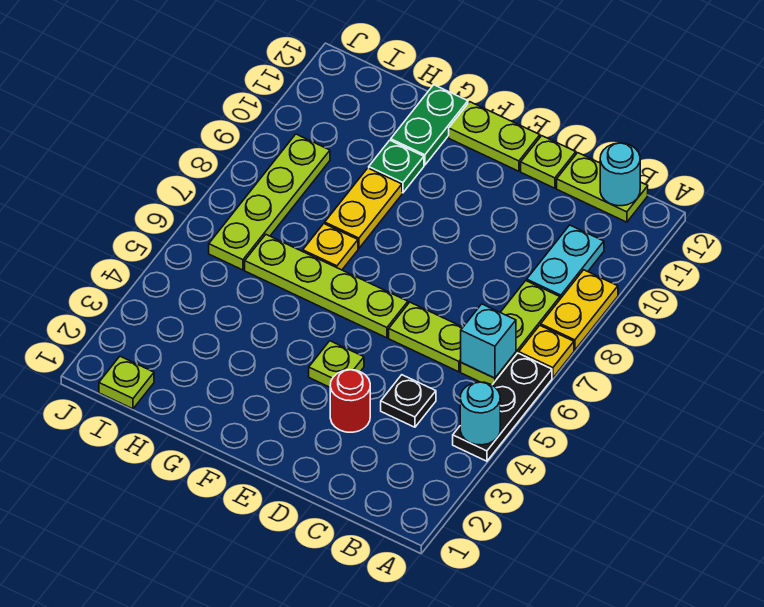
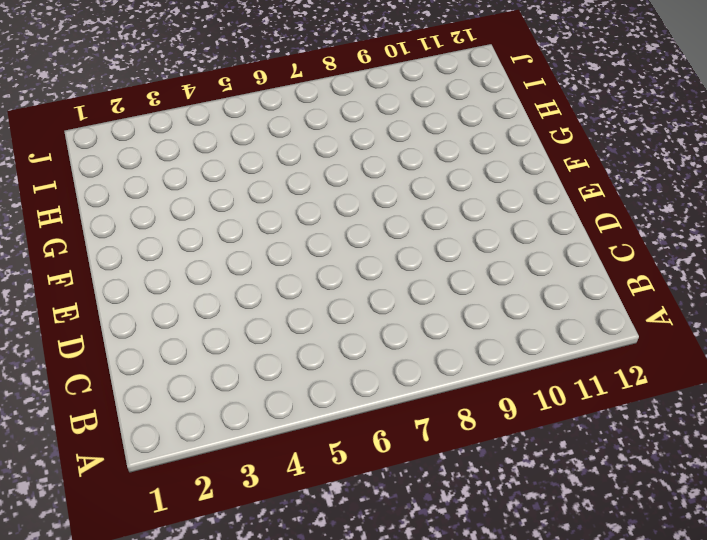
none -> black plate A4:A6 level 1
none -> yellow plate A7 level 1
none -> yellow plate A8:A9 level 1

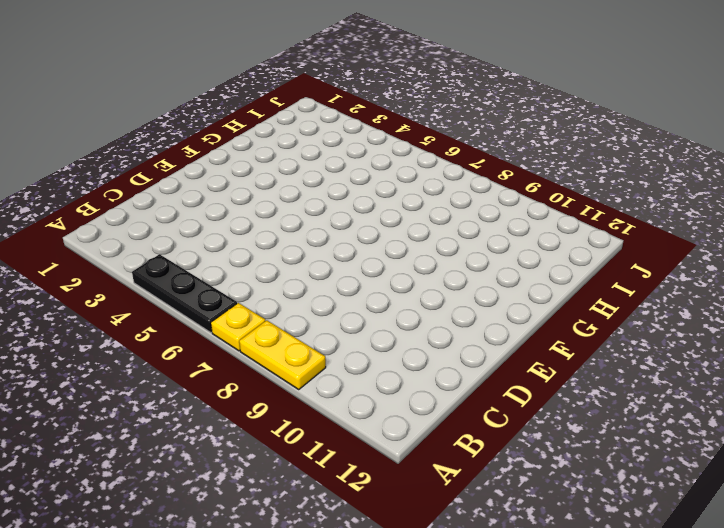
none -> lime plate B6:B8 level 1
none -> cyan plate B9:B10 level 1
none -> lime plate B12:C12 level 1

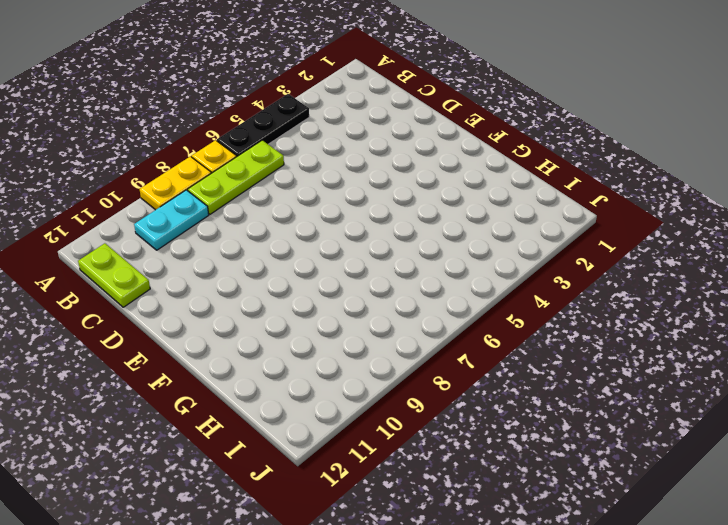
none -> black plate C4 level 1
none -> lime plate C6:D6 level 1
none -> red round brick D3 level 1

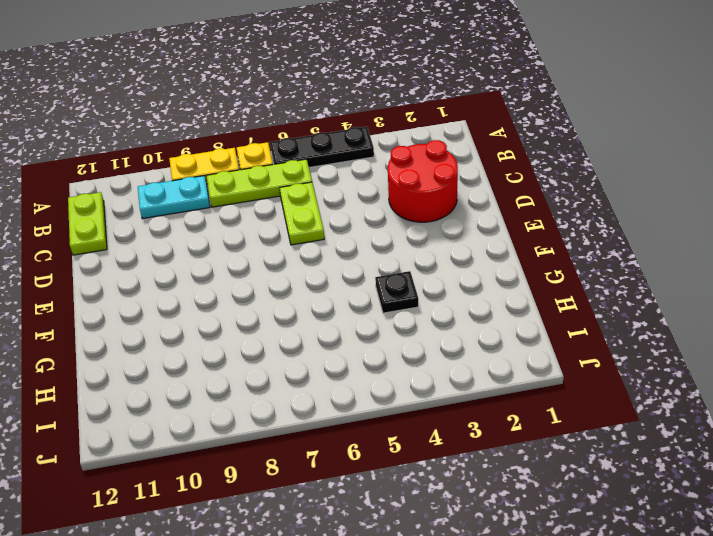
red round brick C2:D3 level 1 -> red round brick D3 level 1
black plate G4 level 1 -> black plate C4 level 1
none -> lime plate D12 level 1
none -> lime plate E4 level 1
none -> lime plate E6:H6 level 1

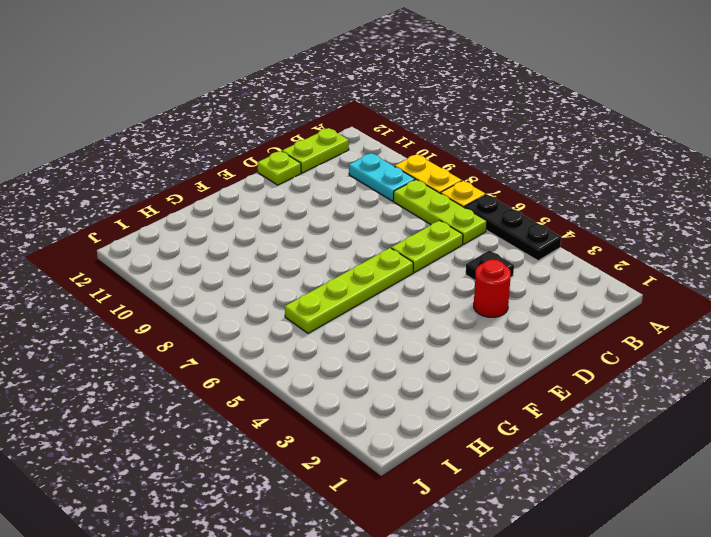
none -> lime plate E4 level 1
none -> lime plate E12:F12 level 1
none -> yellow plate G7 level 1

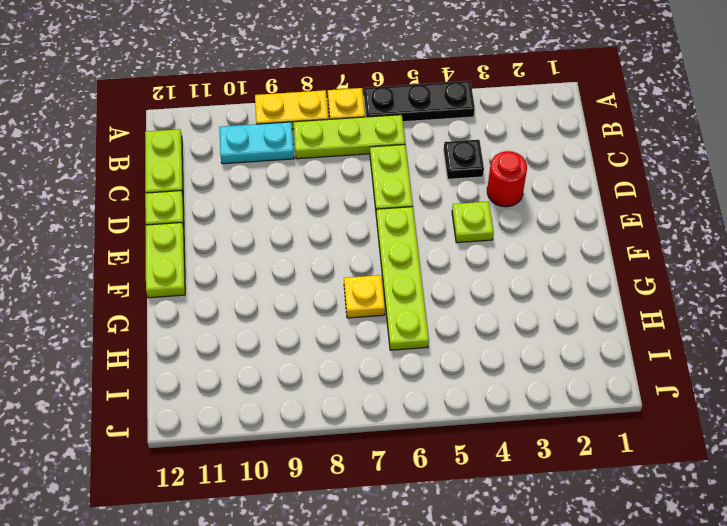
none -> yellow plate G8:G9 level 1
none -> green plate G10 level 1
none -> green plate G11:G12 level 1

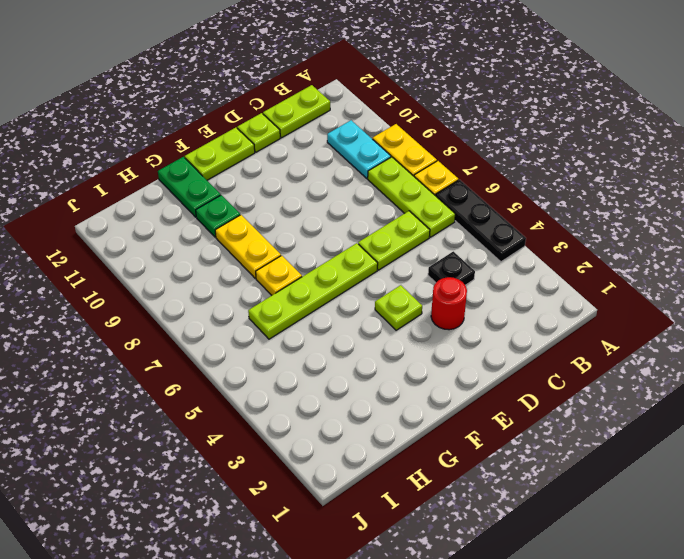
none -> lime plate I1 level 1
none -> lime plate I6:I9 level 1
none -> cyan round brick A4 level 2

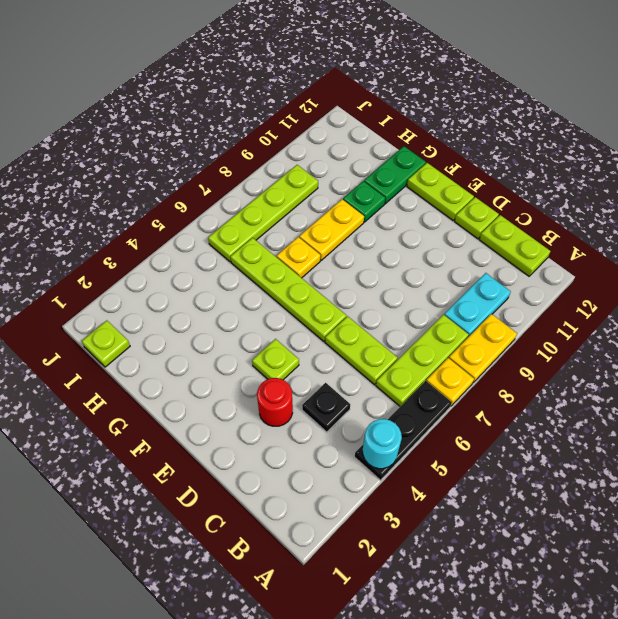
none -> cyan brick B6 level 2
none -> cyan round brick B12 level 2

